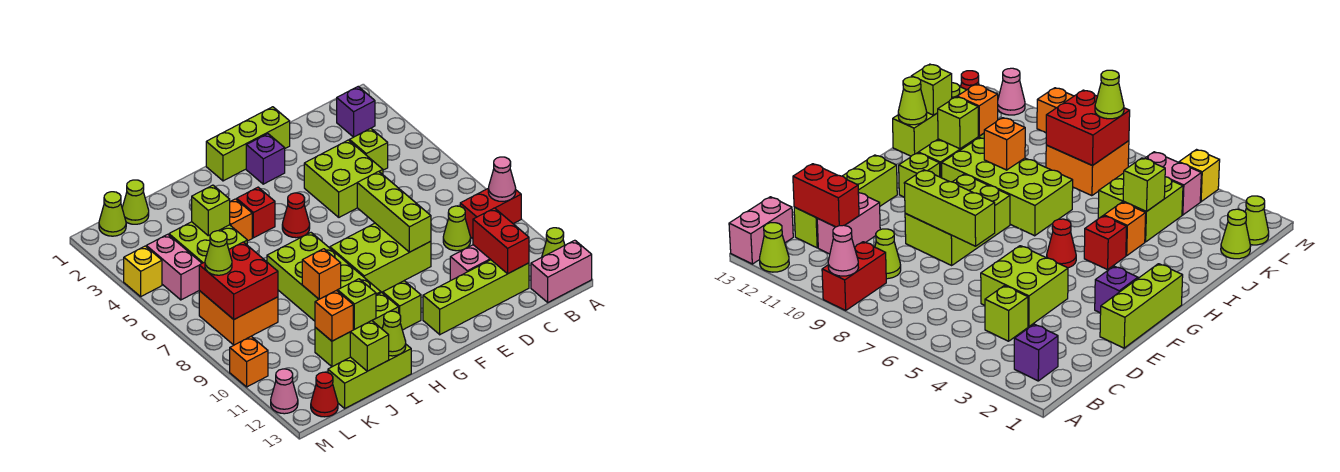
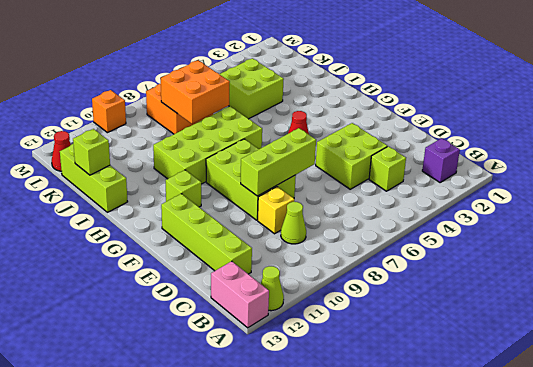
yellow brick D9 level 1 -> yellow brick M4 level 1
orange brick J7:K8 level 2 -> red brick K7:L8 level 2
none -> red brick A9:B9 level 1
none -> pink brick C11:D11 level 1
none -> lime brick E1:G1 level 1
none -> purple brick F2 level 1

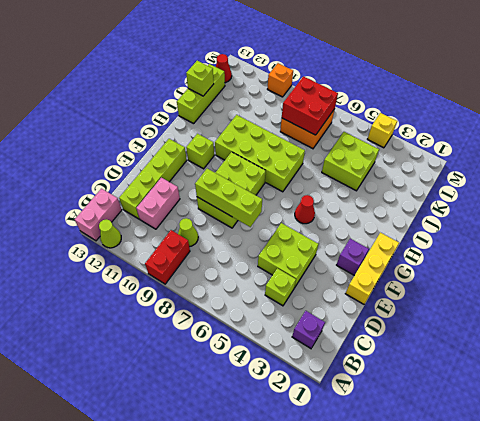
yellow brick E1:G1 level 1 -> lime brick E1:G1 level 1
none -> red brick H4 level 1
none -> lime brick H11:J11 level 1
none -> orange brick I4 level 1
none -> lime cone K1 level 1

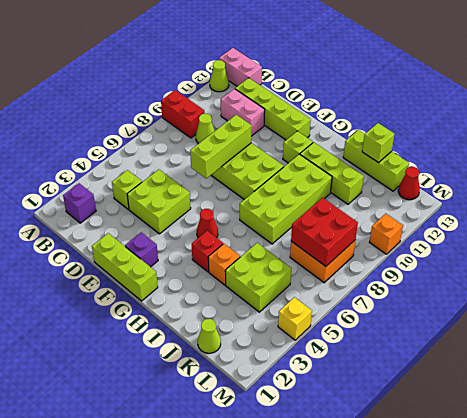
none -> lime cone L1 level 1
none -> pink brick L4:L5 level 1
none -> pink cone M12 level 1
none -> pink cone A9 level 2

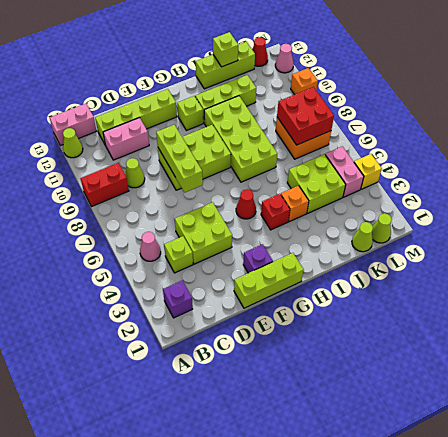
pink cone B5 level 1 -> pink cone A9 level 2
none -> red brick C11:C12 level 2
none -> orange brick I9 level 2
none -> lime brick I11 level 2
none -> lime cone I13 level 2

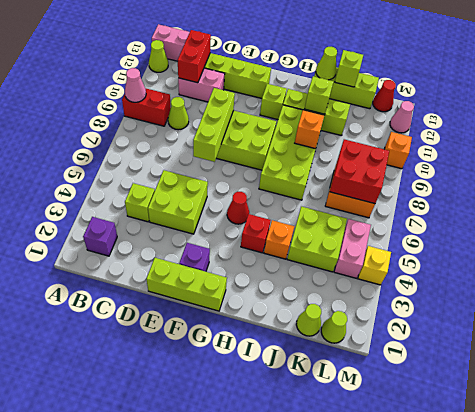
none -> lime brick J4 level 2
none -> orange brick J11 level 2
none -> lime cone L7 level 3

